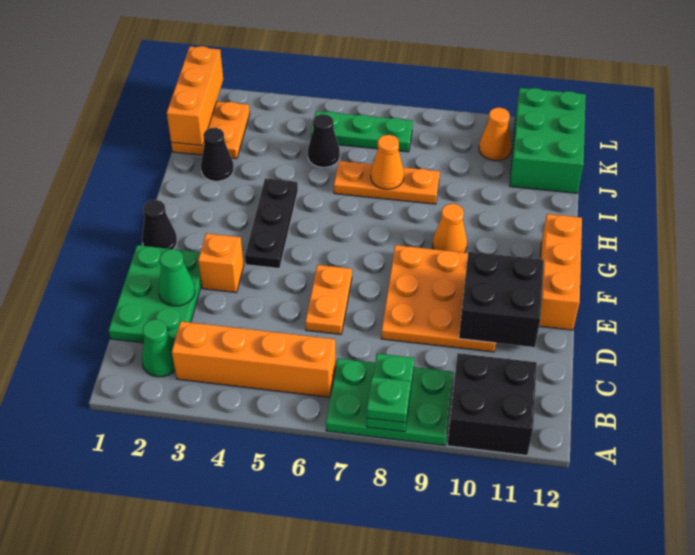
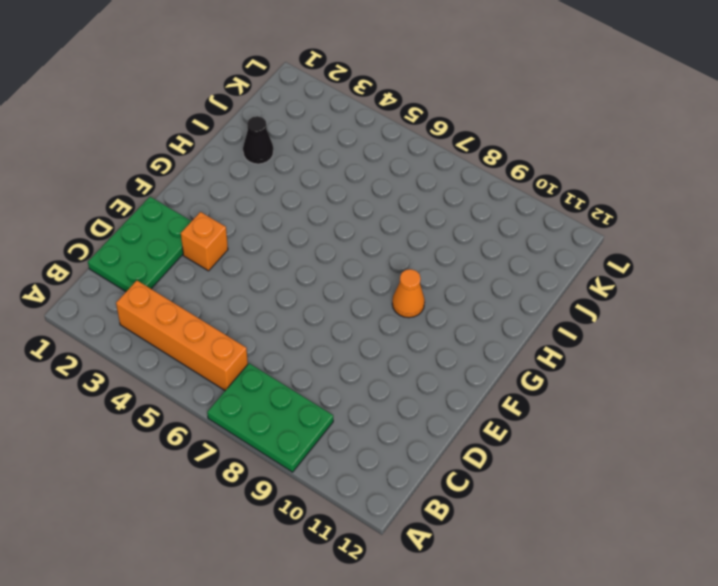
none -> black brick A10:B11 level 1
none -> green cone B2 level 1
none -> orange plate D6:E6 level 1

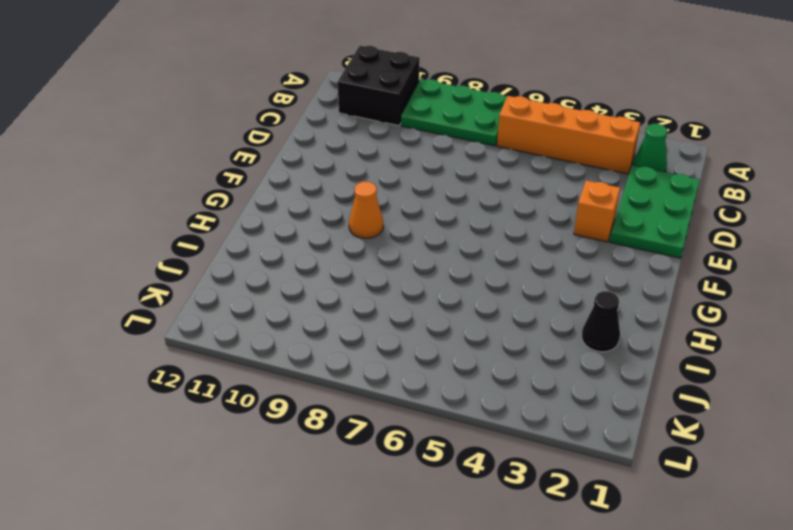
none -> orange plate D6:E6 level 1
none -> orange plate D8:F10 level 1
none -> orange brick E12:G12 level 1

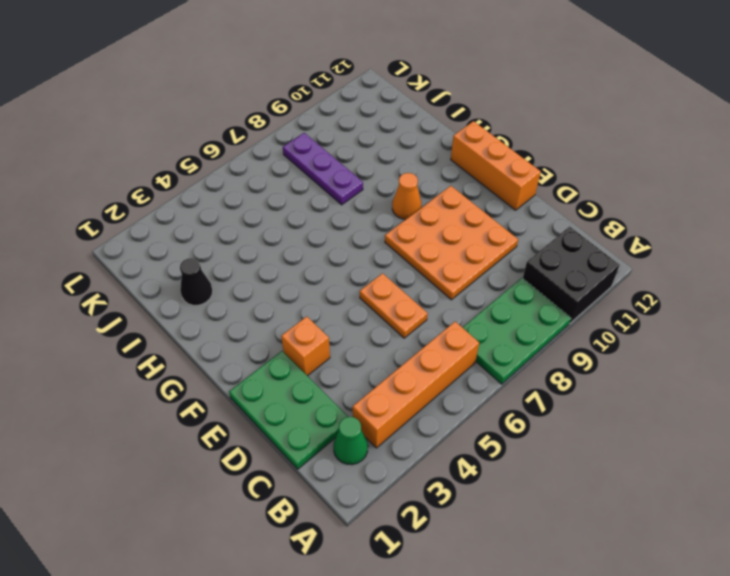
purple plate I8:K8 level 1 -> orange plate I6:I8 level 1
none -> black cone F1 level 1
none -> black plate F4:H4 level 1
none -> orange plate J1:K2 level 1

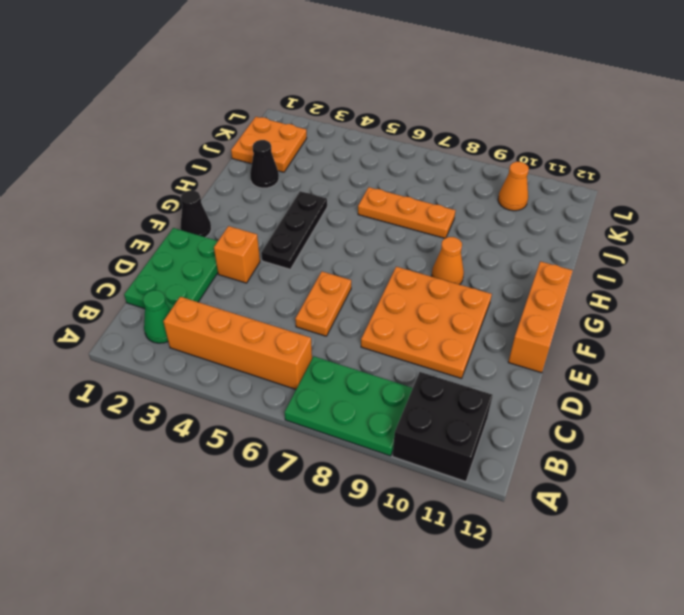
none -> black cone J5 level 1
none -> green brick J11:L12 level 1
none -> green plate K5:K7 level 1

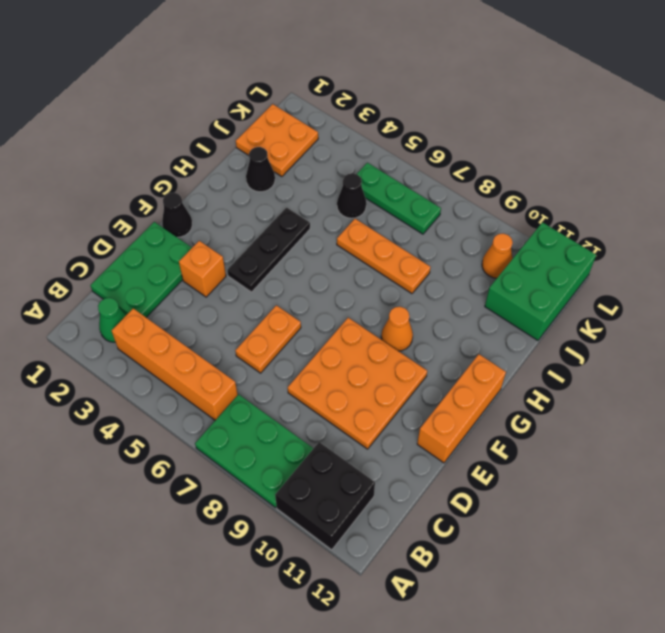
none -> green plate A8:B8 level 2
none -> green cone D2 level 2
none -> black brick D10:E11 level 2

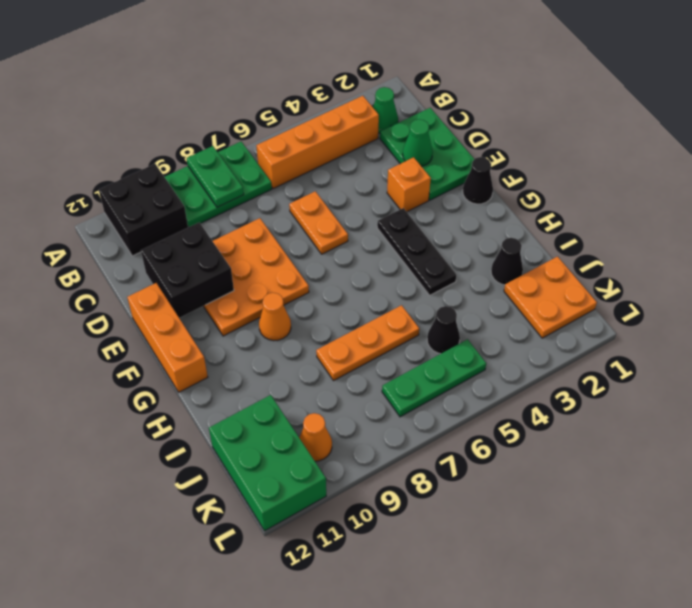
none -> orange cone I7 level 2
none -> orange brick J1:L1 level 2
none -> green plate A8 level 3

